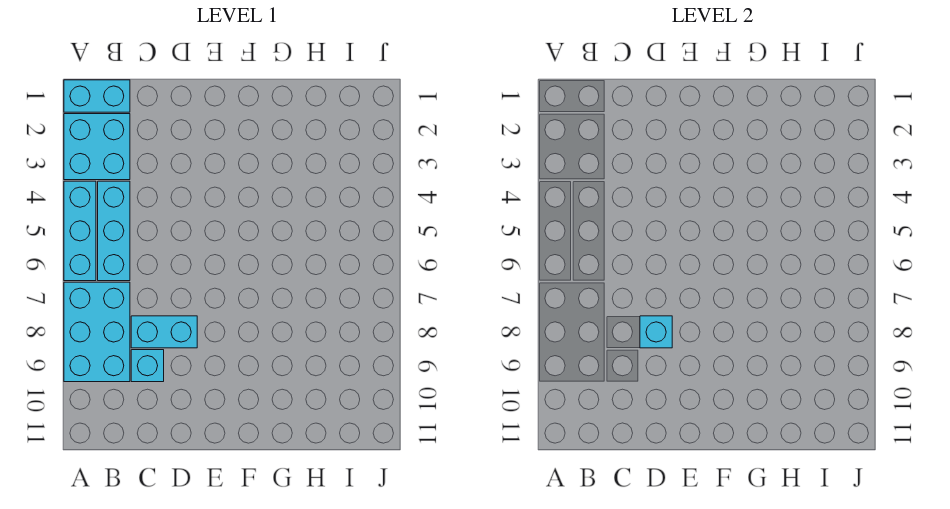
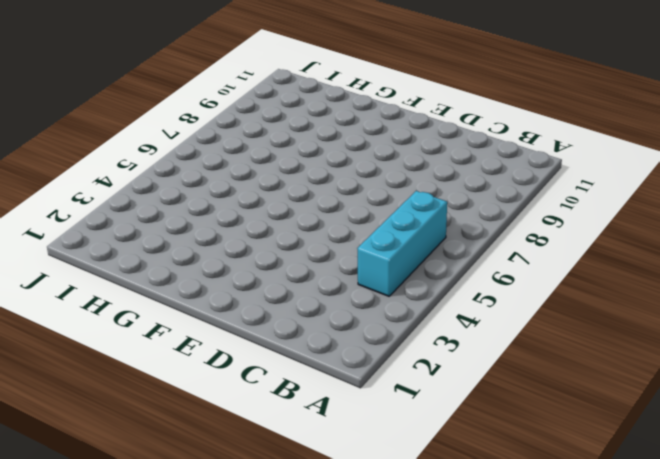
none -> cyan brick A1:B1 level 1
none -> cyan brick A2:B3 level 1

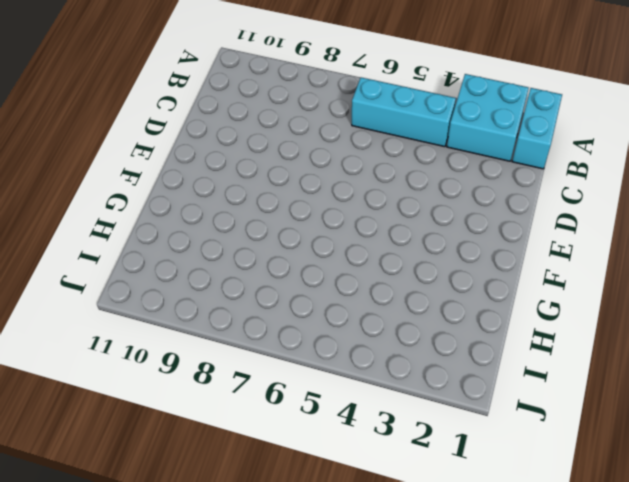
none -> cyan brick A4:A6 level 1
none -> cyan brick A7:B9 level 1

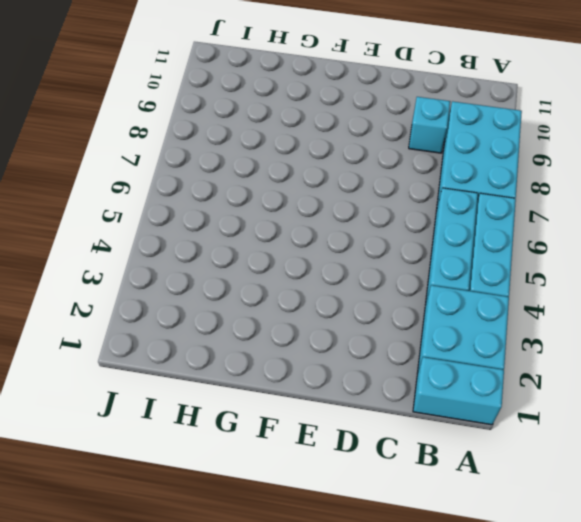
none -> cyan brick C8:D8 level 1
none -> cyan brick D8 level 2

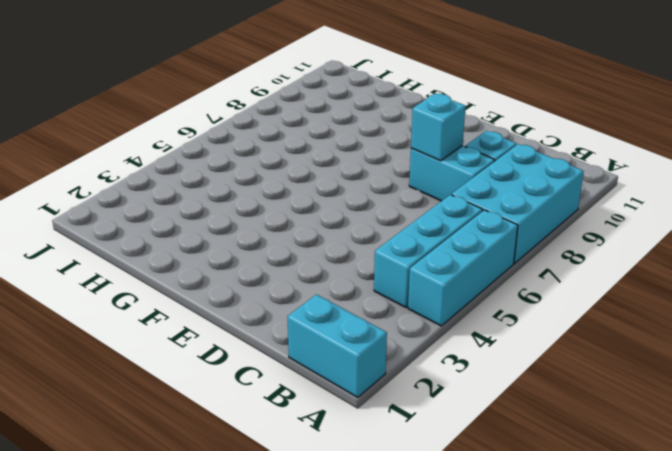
none -> cyan brick A2:B3 level 1

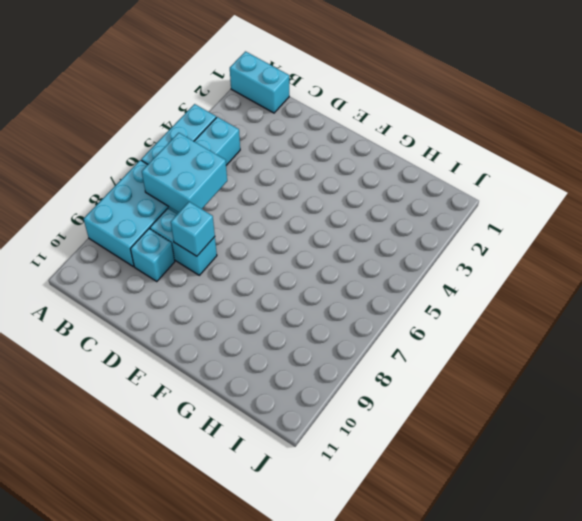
cyan brick B6:C7 level 2 -> cyan brick A2:B3 level 1

